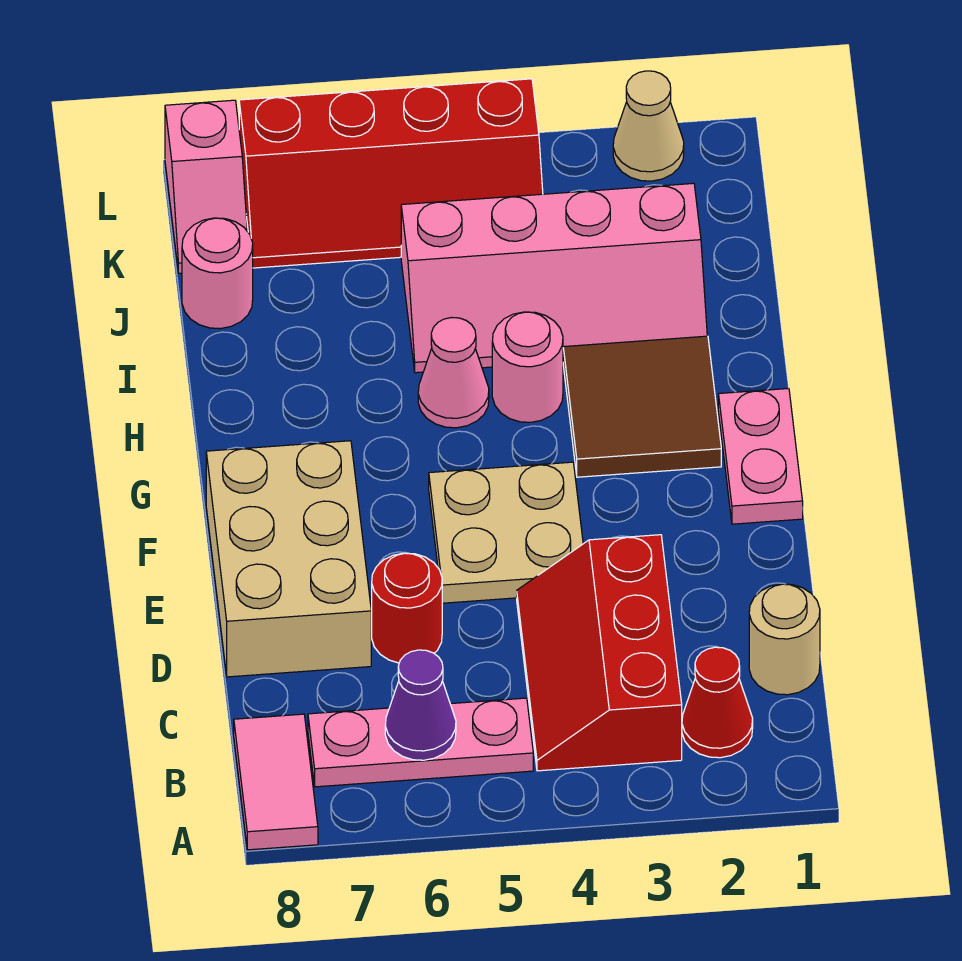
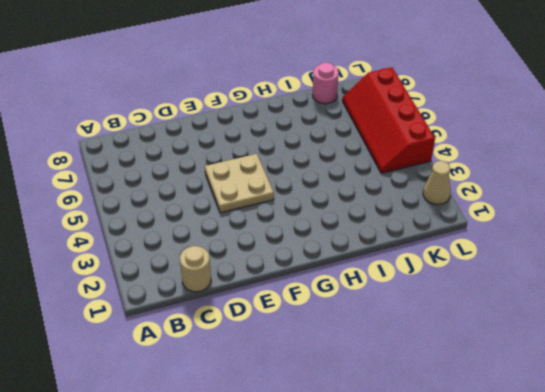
none -> pink tile A8:B8 level 1
none -> red cone B2 level 1
none -> red slope B3:D4 level 1 top 3

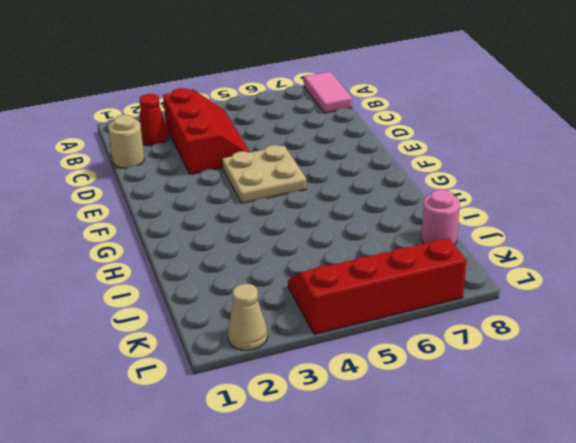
none -> pink plate B5:B7 level 1
none -> red round brick D6 level 1
none -> tan brick D7:F8 level 1

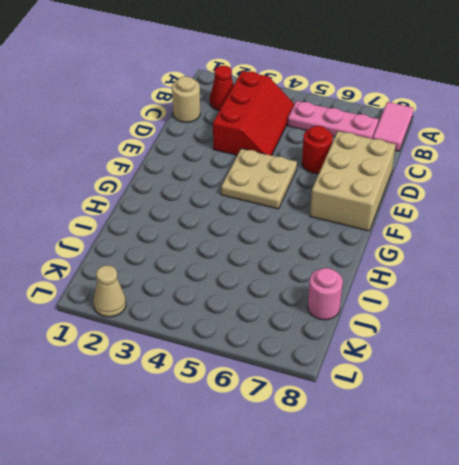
none -> pink plate F1:G1 level 1
none -> brown tile G2:H3 level 1
none -> pink round brick H4 level 1

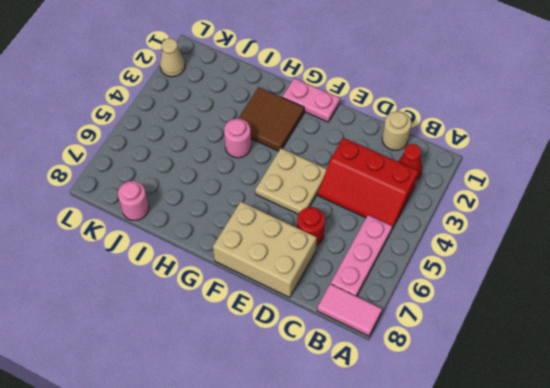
none -> pink cone H5 level 1
none -> pink slope I2:J5 level 1 top J
none -> red slope K4:L7 level 1 top L

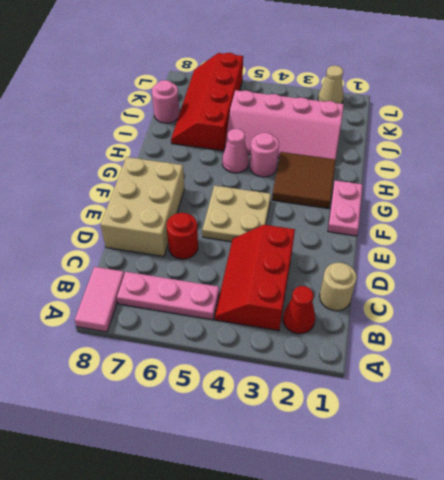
red slope I6:L7 level 1 top 6 -> red slope K4:L7 level 1 top L
none -> pink slope K8:L8 level 1 top L
none -> purple cone B6 level 2

